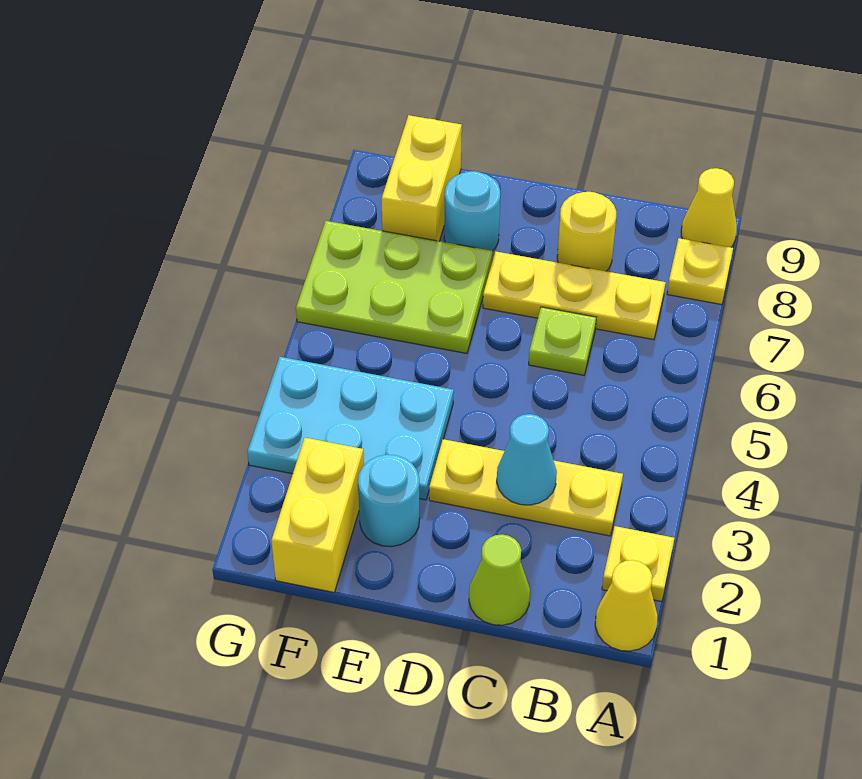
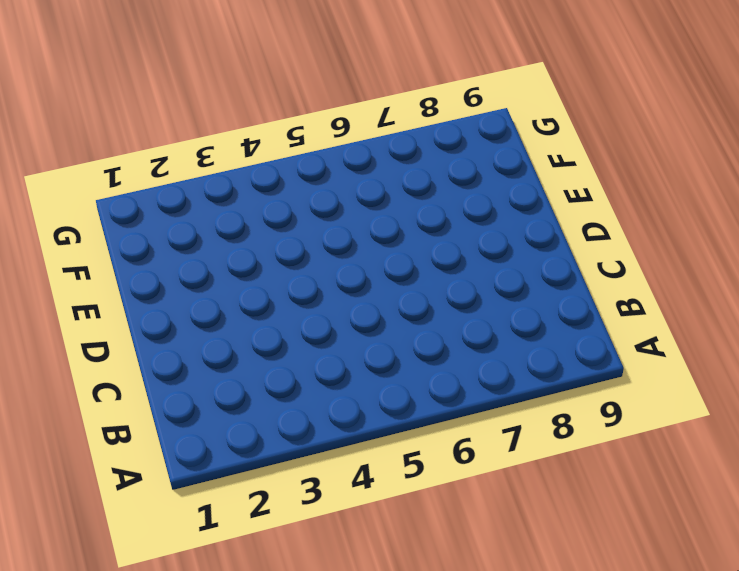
none -> yellow cone A1 level 1
none -> yellow plate A2 level 1
none -> yellow plate A8 level 1

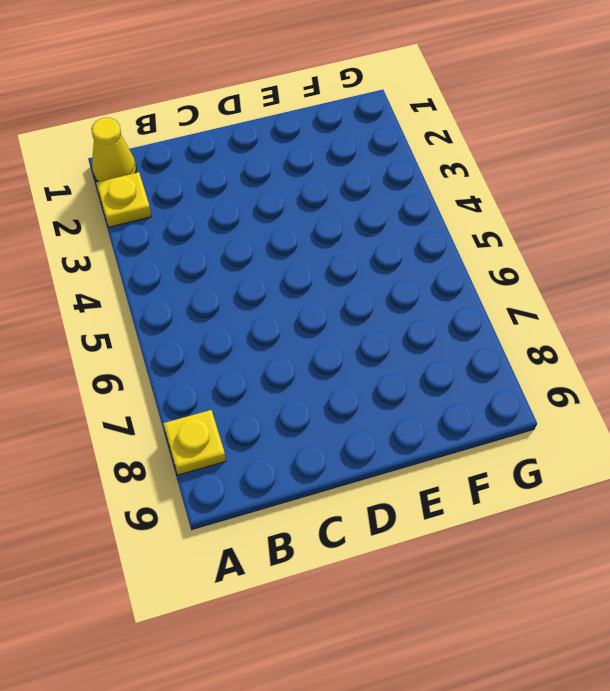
none -> yellow cone A9 level 1
none -> yellow plate B3:D3 level 1
none -> yellow plate B7:D7 level 1

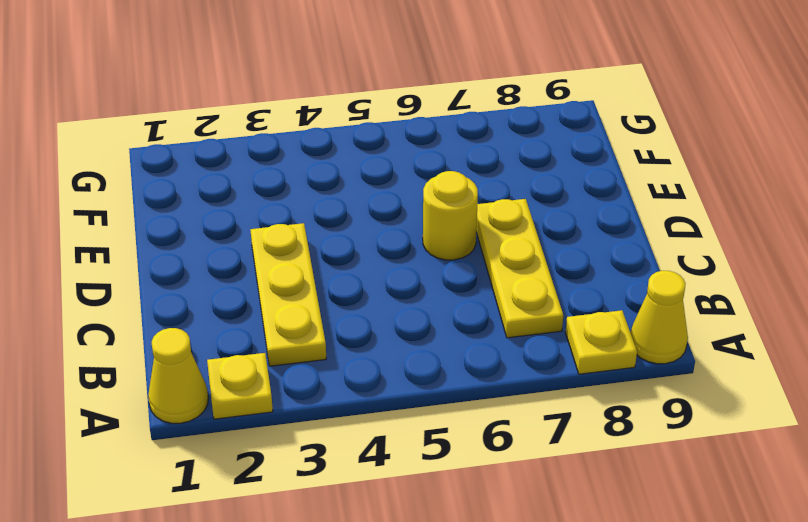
yellow round brick D6 level 1 -> yellow round brick C8 level 1
none -> lime cone C1 level 1
none -> lime plate C6 level 1
none -> cyan round brick E2 level 1

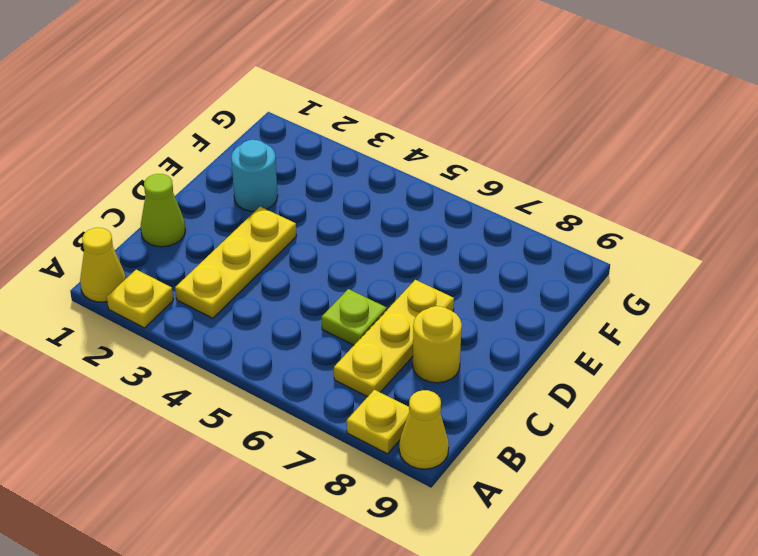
none -> cyan plate E3:G4 level 1
none -> lime plate E6:G7 level 1
none -> cyan round brick E8 level 1

